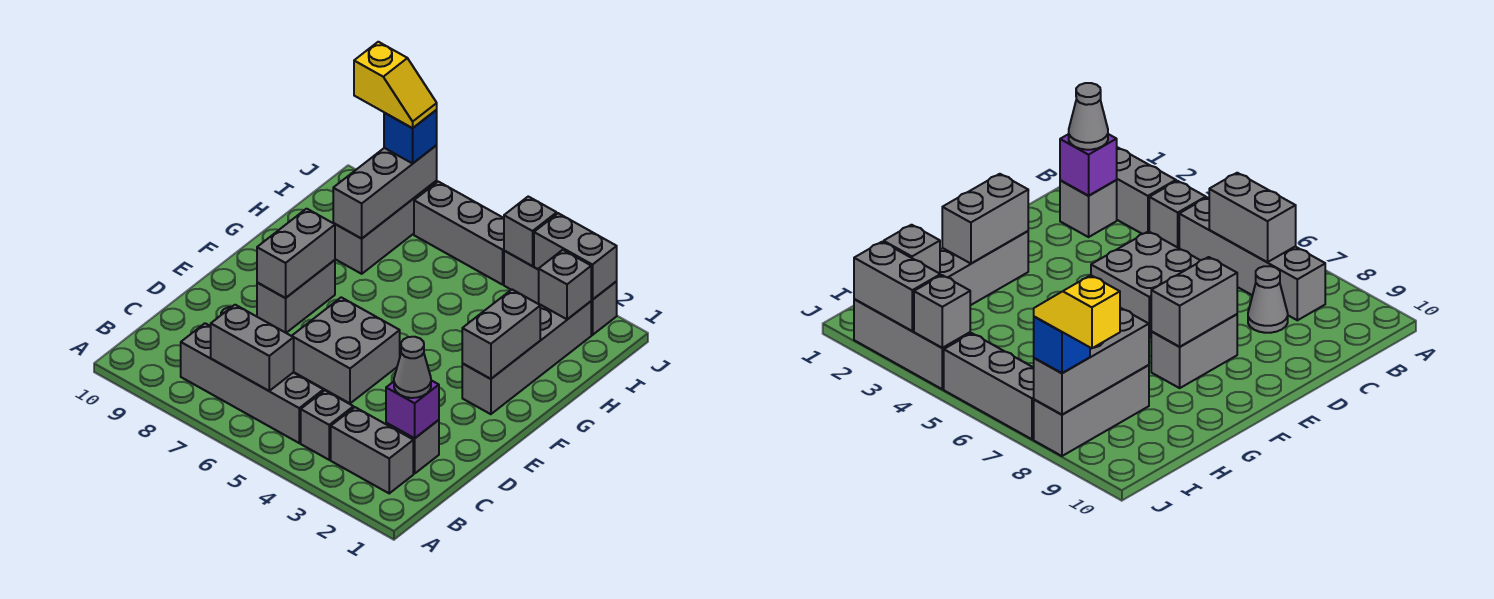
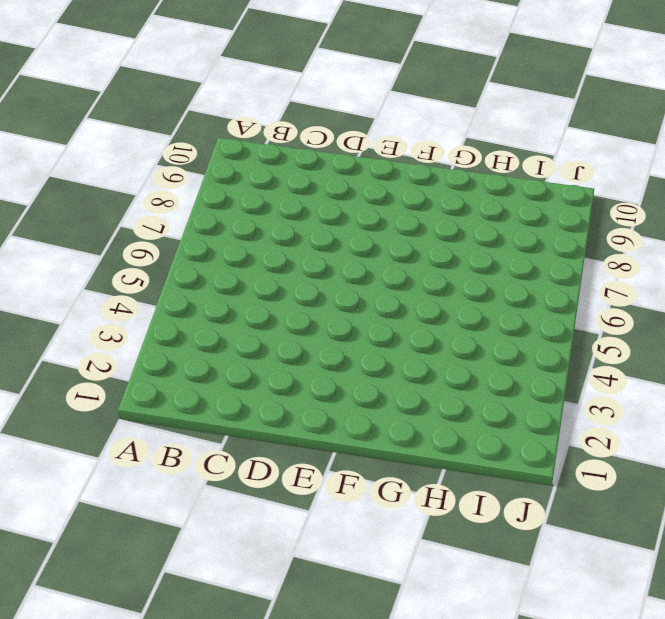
none -> grey brick B2:B3 level 1
none -> grey brick B4 level 1
none -> grey brick B5:B8 level 1

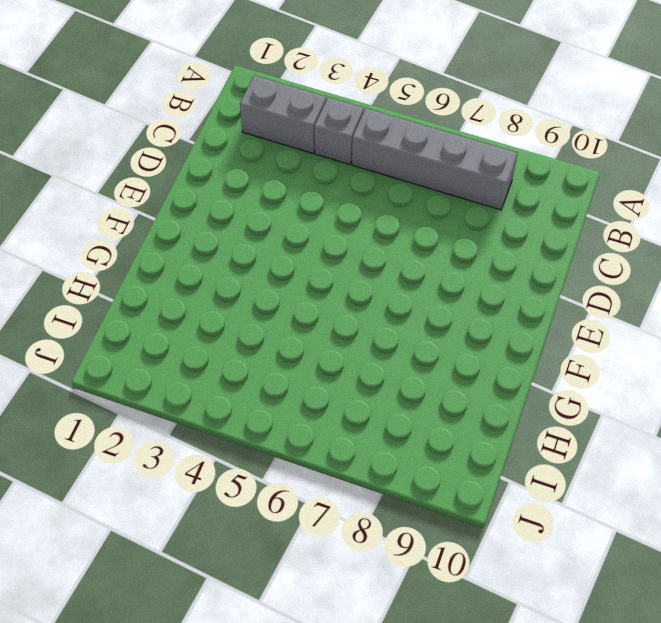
none -> grey brick C2 level 1
none -> grey cone C8 level 1
none -> grey brick D5:E6 level 1

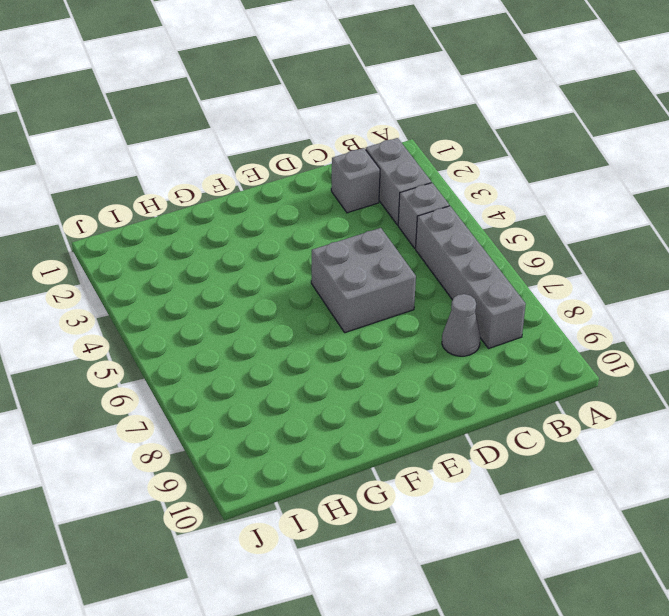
none -> grey brick E8:F8 level 1
none -> grey brick F2:I2 level 1
none -> grey brick H8:J8 level 1

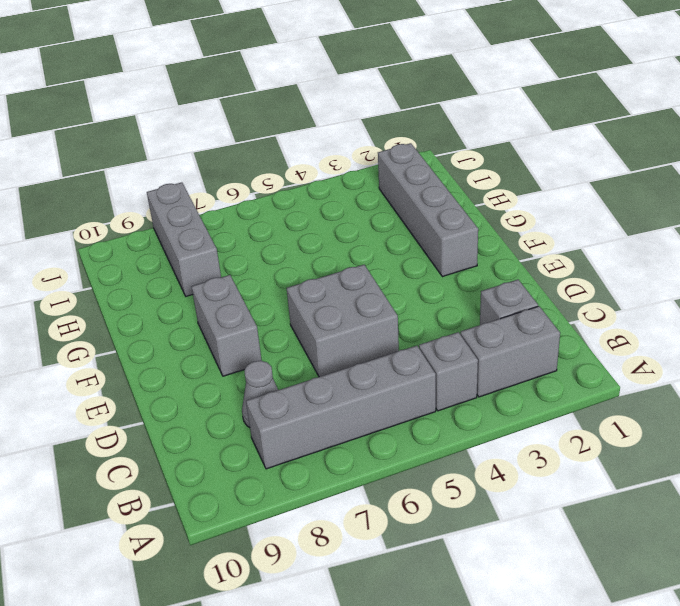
none -> grey brick J2:J4 level 1
none -> grey brick J5:J7 level 1
none -> grey brick B6:B7 level 2

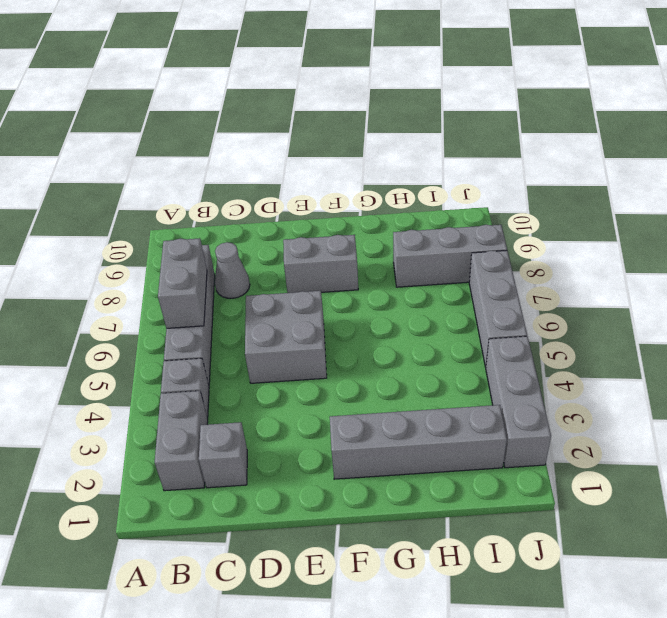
none -> purple brick C2 level 2
none -> grey brick E8:F8 level 2
none -> grey brick F2:G2 level 2

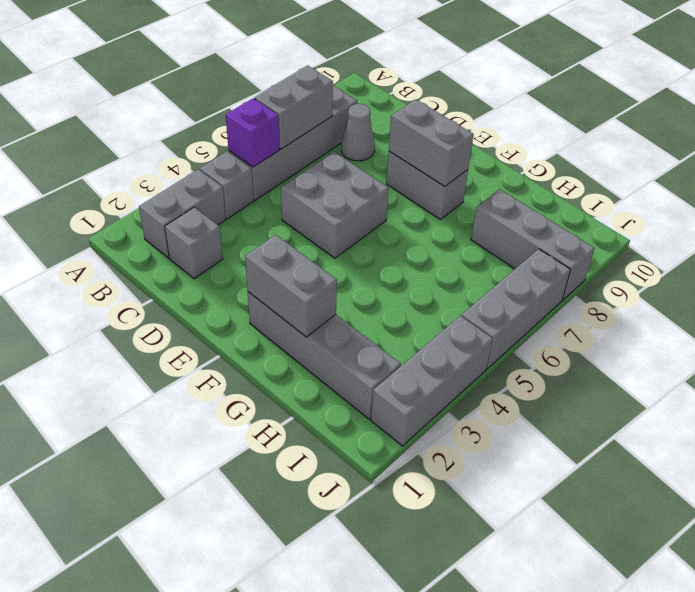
purple brick B5 level 2 -> purple brick C2 level 2
none -> grey brick H8:J8 level 2
none -> grey brick I2 level 2
none -> grey brick J2:J3 level 2

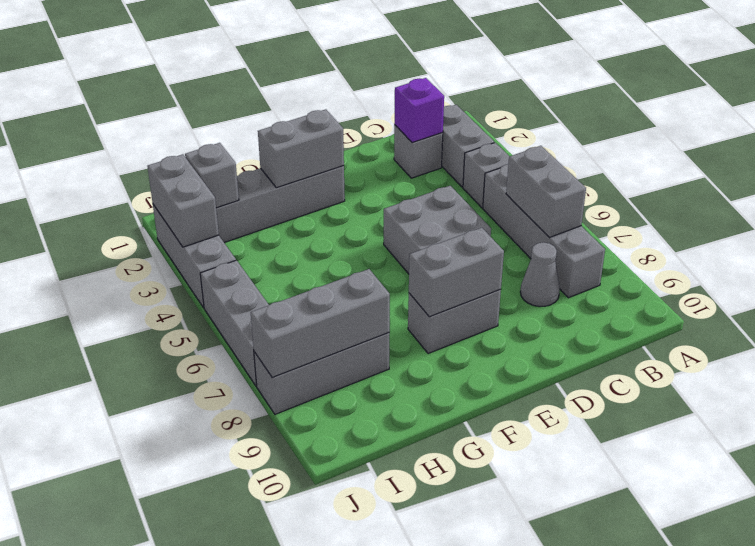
none -> grey brick J4 level 2
none -> grey cone C2 level 3
none -> blue brick J8 level 3

